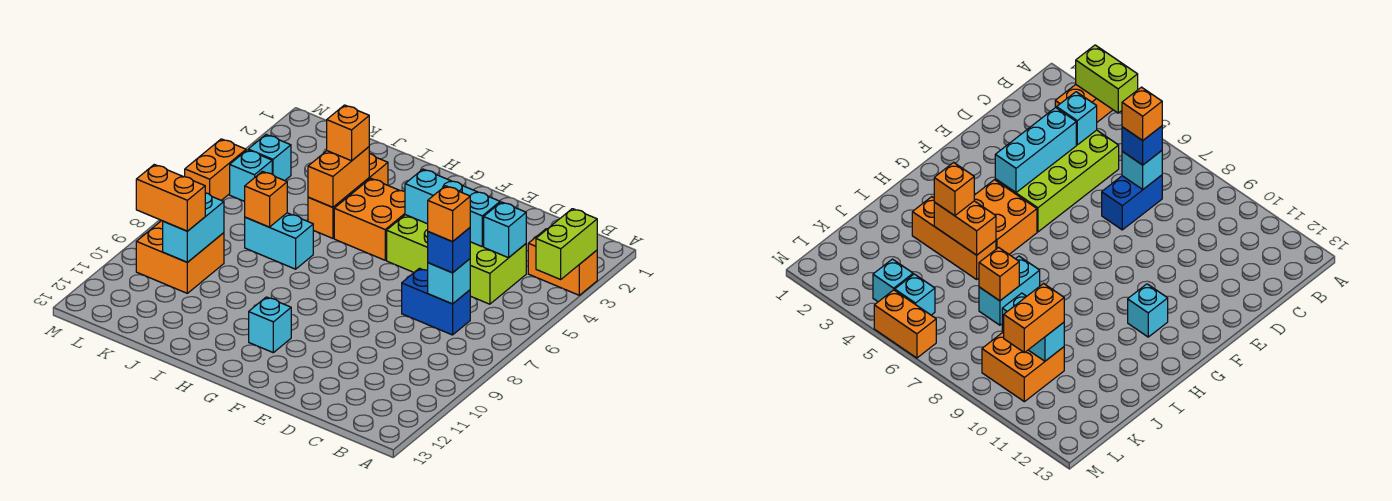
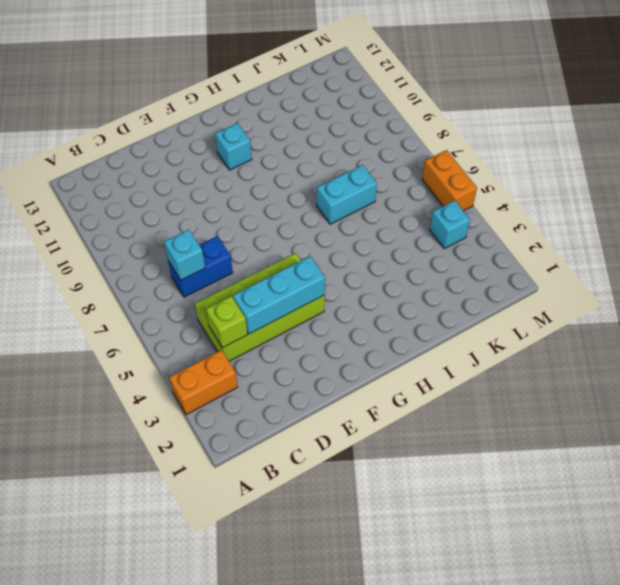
lime brick C4 level 2 -> cyan brick C4 level 2
none -> orange brick G4:H5 level 1
none -> orange brick I3:I5 level 1
none -> orange brick K9:L10 level 1

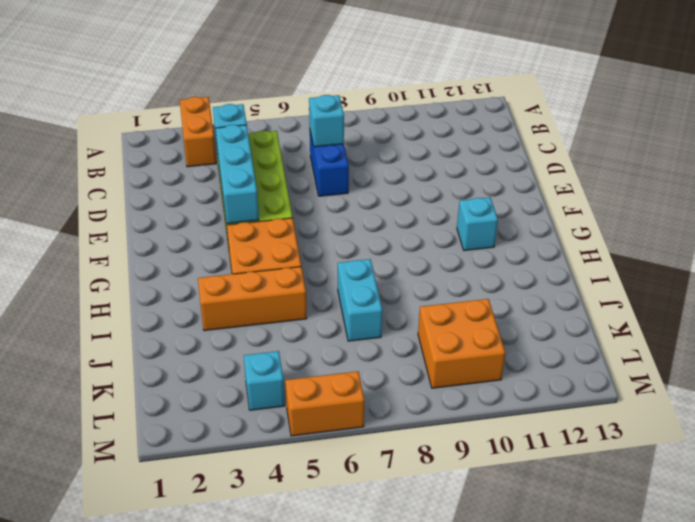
none -> cyan brick L5 level 1
none -> lime brick A3:A4 level 2
none -> orange brick I4:I5 level 2

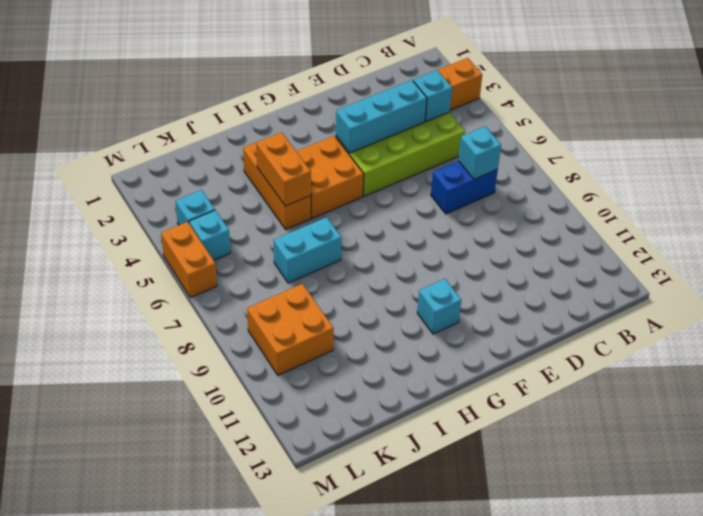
none -> lime brick A3:A4 level 2
none -> orange brick J7 level 2
none -> cyan brick K9:K10 level 2

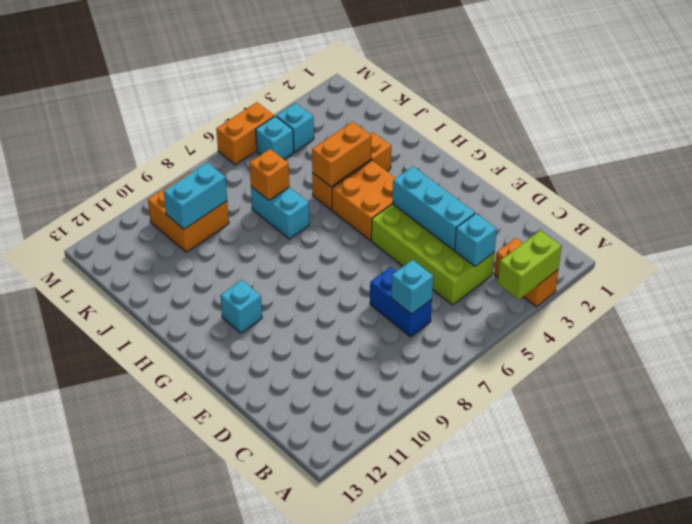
none -> blue brick C7 level 3
none -> orange brick I4 level 3
none -> orange brick K10:L10 level 3

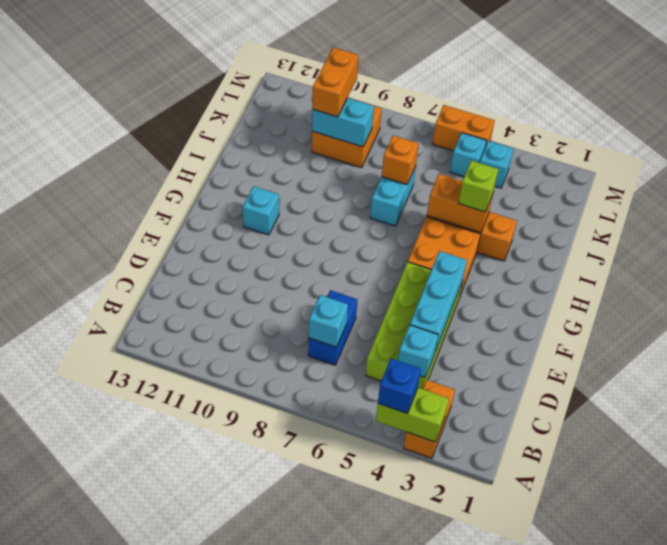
blue brick A4 level 3 -> blue brick C7 level 3
lime brick I4 level 3 -> orange brick I4 level 3
none -> orange brick C7 level 4

